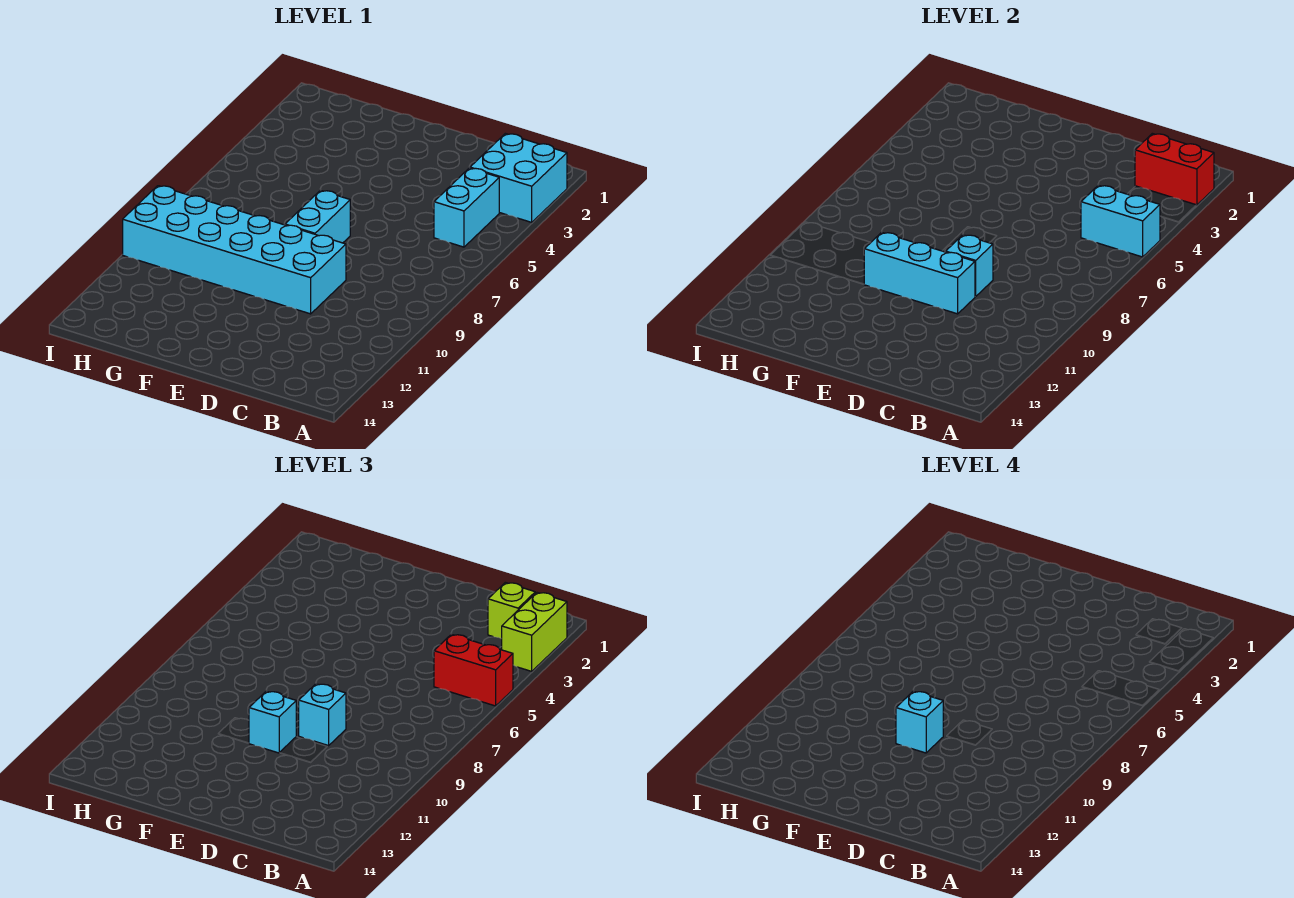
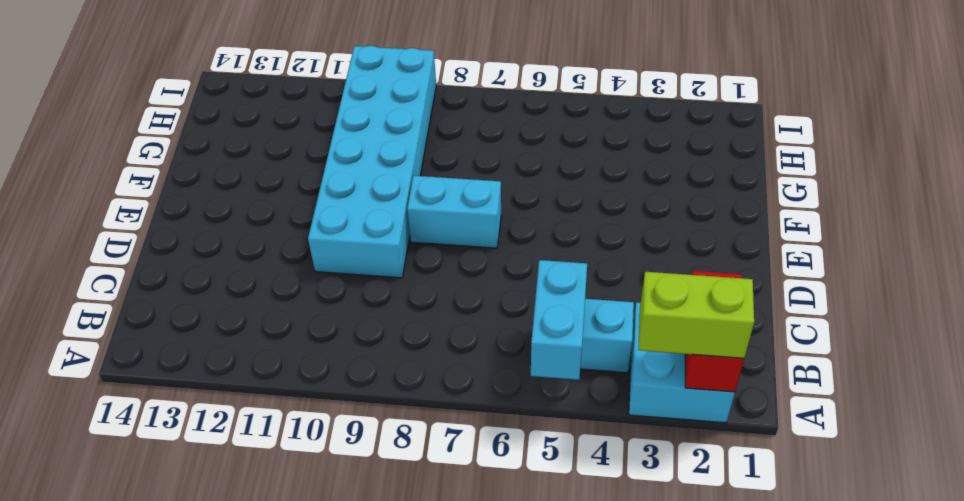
none -> cyan brick D9 level 2
none -> cyan brick D10:F10 level 2
none -> red brick A5:B5 level 3

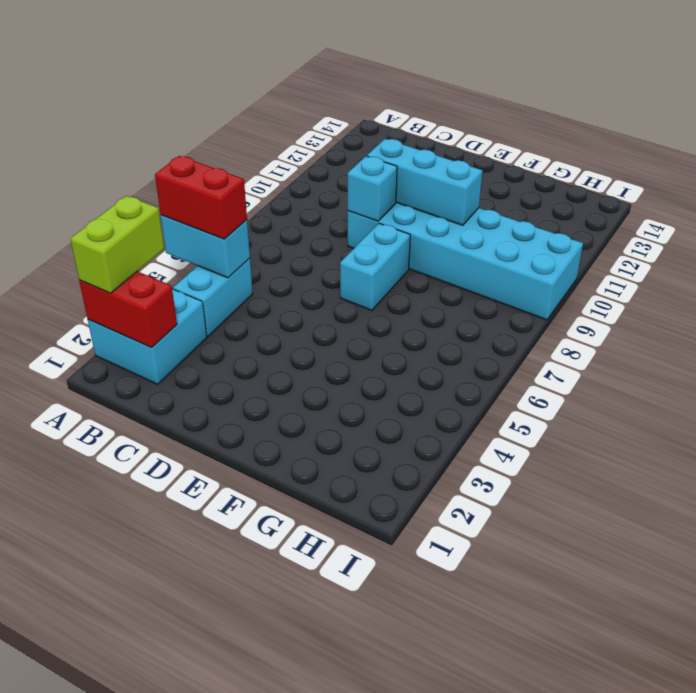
none -> lime brick B2 level 3
none -> cyan brick D9 level 3
none -> cyan brick E10 level 3

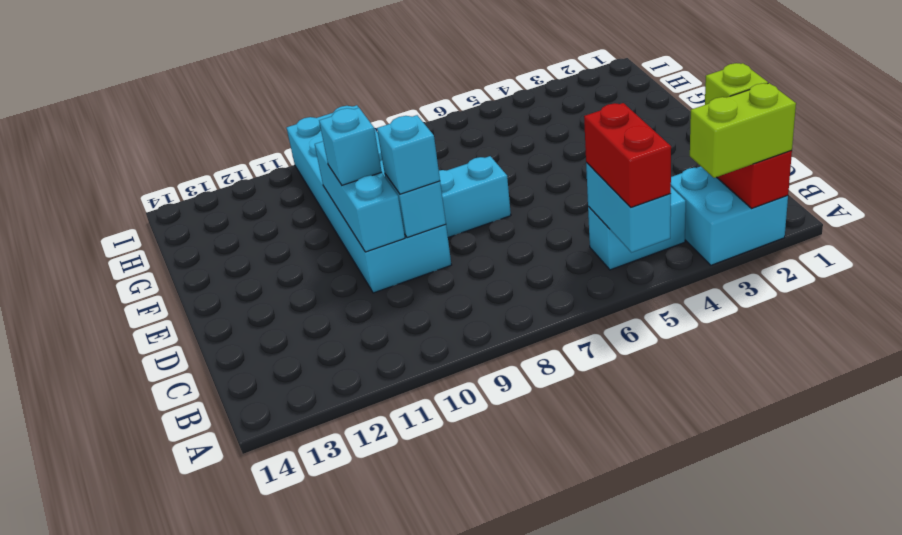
none -> cyan brick E10 level 4

